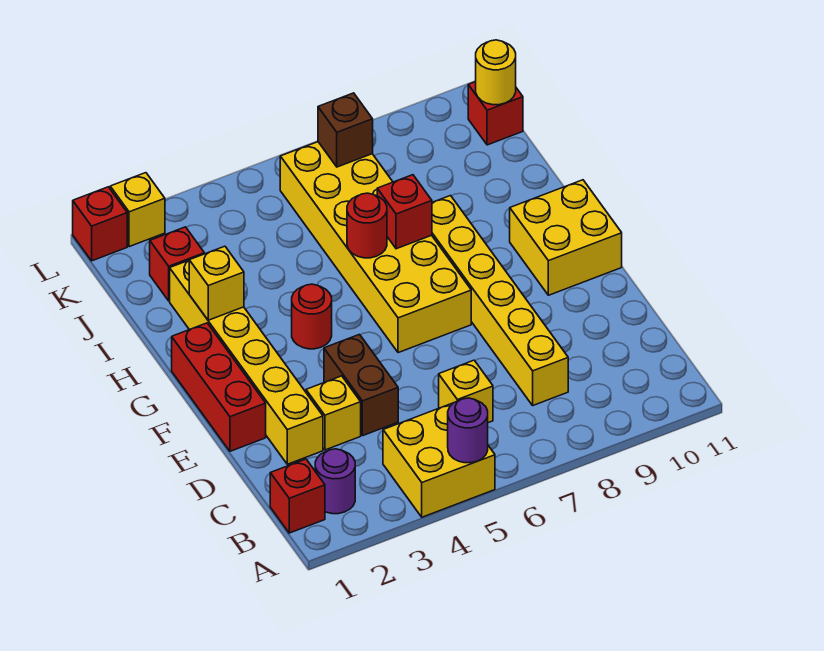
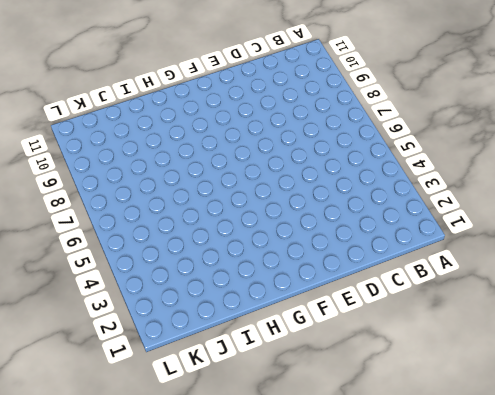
none -> yellow brick A4:B5 level 1
none -> red brick B1 level 1
none -> purple round brick B2 level 1

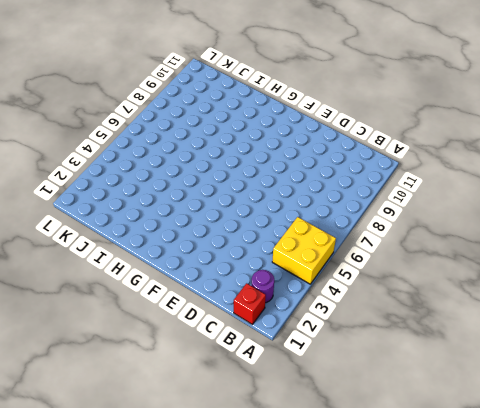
none -> yellow brick C6 level 1
none -> yellow brick C8:H8 level 1
none -> yellow brick D2:I2 level 1

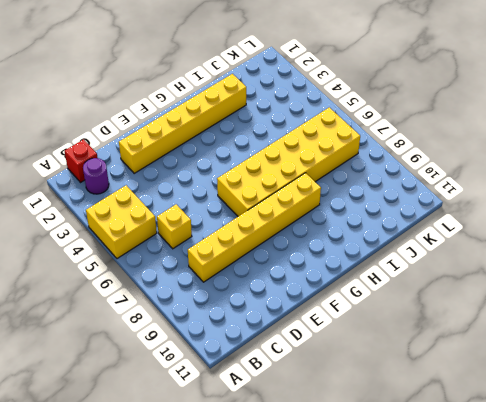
none -> yellow brick D3 level 1
none -> brown brick D4:E4 level 1
none -> red brick E1:G1 level 1

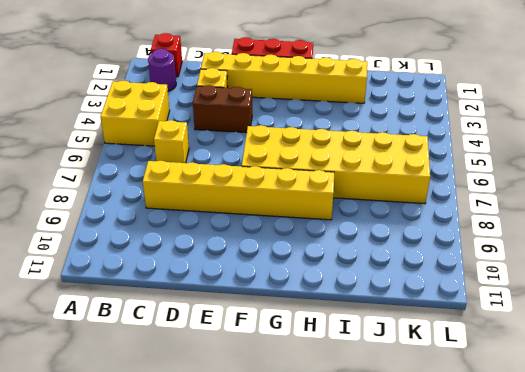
none -> yellow brick F10:G11 level 1
none -> red round brick G4 level 1
none -> red brick J2 level 1

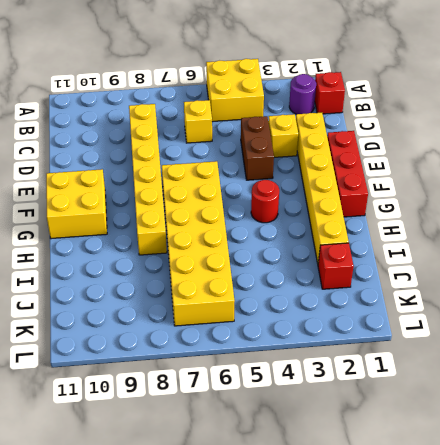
none -> red brick K11 level 1
none -> red brick L1 level 1
none -> yellow brick L2 level 1

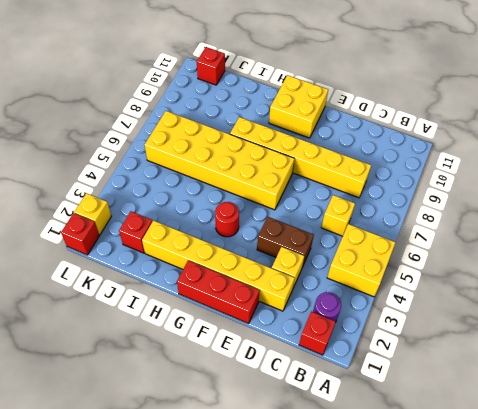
none -> purple round brick A5 level 2
none -> yellow brick H2 level 2
none -> red round brick H6 level 2

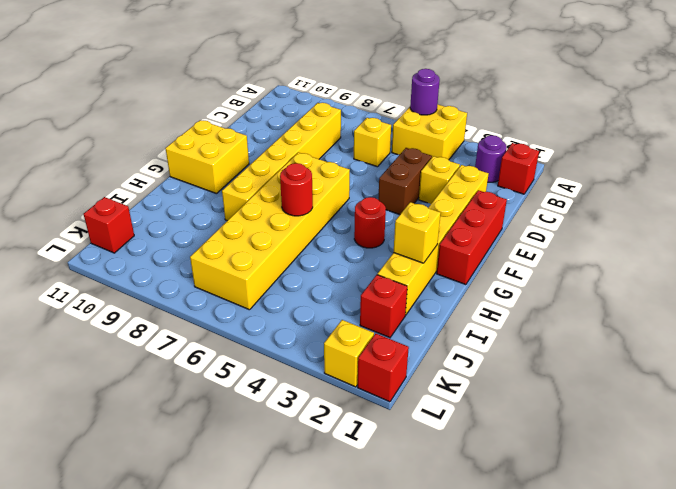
none -> red brick H7 level 2
none -> brown brick K7 level 2
none -> yellow round brick K11 level 2

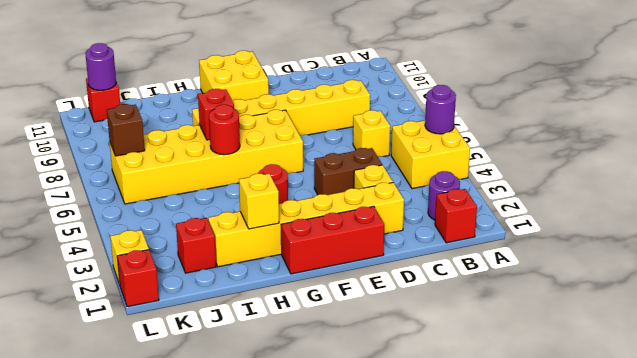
purple round brick K11 level 2 -> yellow round brick K11 level 2

